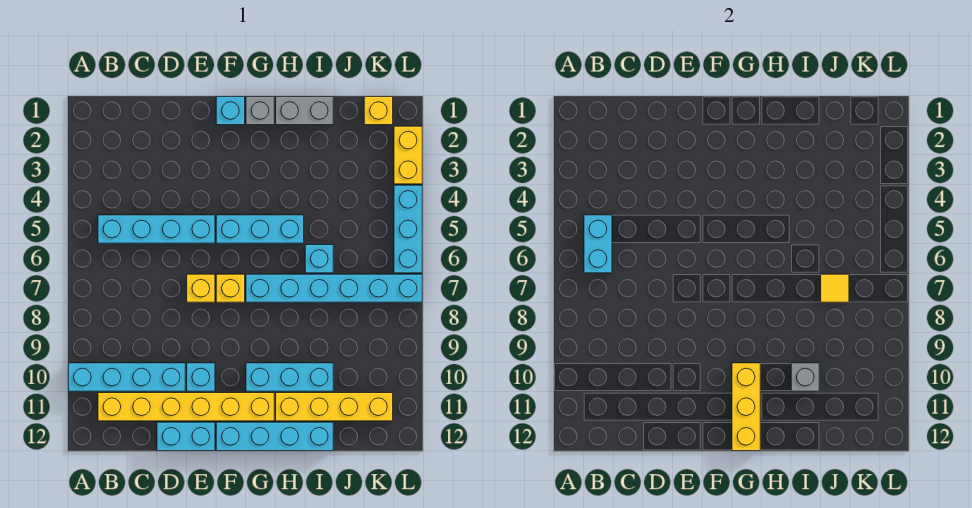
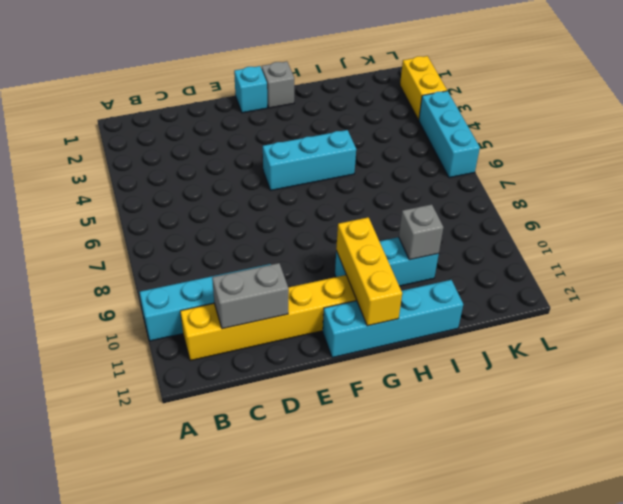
grey brick C11:D11 level 2 -> grey brick H1:I1 level 1
none -> cyan brick B5:E5 level 1
none -> cyan brick D12:E12 level 1
none -> yellow brick E7 level 1

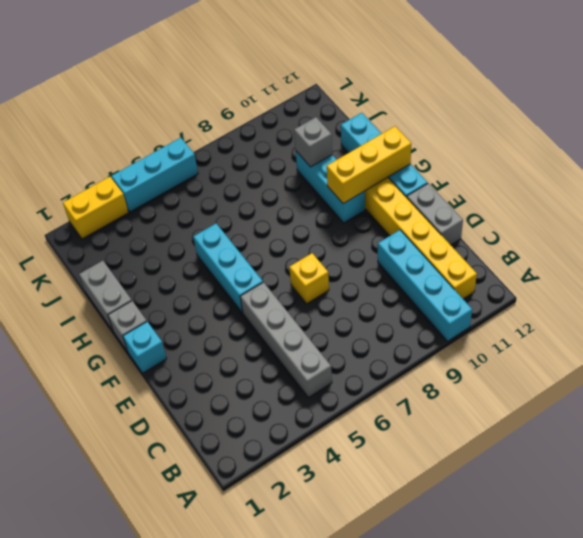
grey brick B5:E5 level 1 -> cyan brick B5:E5 level 1
grey brick D12:E12 level 1 -> cyan brick D12:E12 level 1
none -> cyan brick E10 level 1
none -> yellow brick F7 level 1
none -> cyan brick G7:L7 level 1

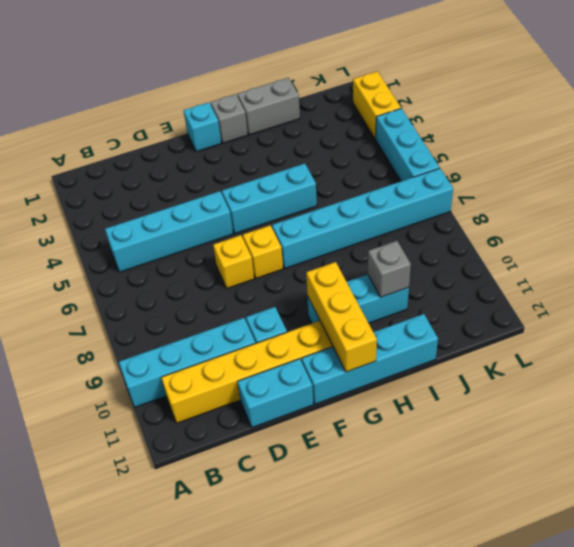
none -> yellow brick H11:K11 level 1
none -> cyan brick I6 level 1
none -> yellow brick K1 level 1

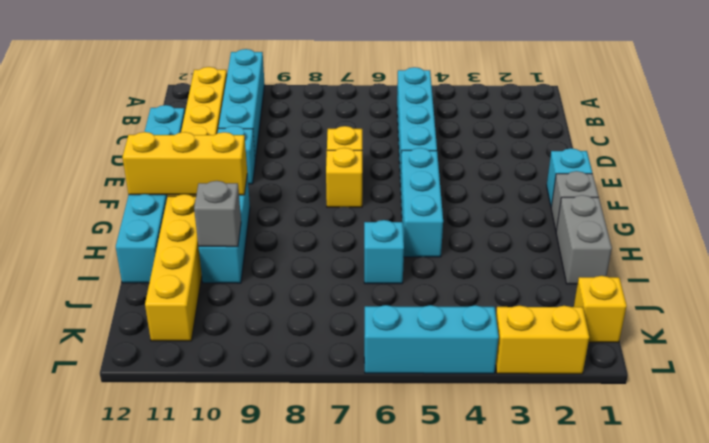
none -> cyan brick G7:L7 level 1
none -> cyan brick B5:B6 level 2
none -> yellow tile J7 level 2

